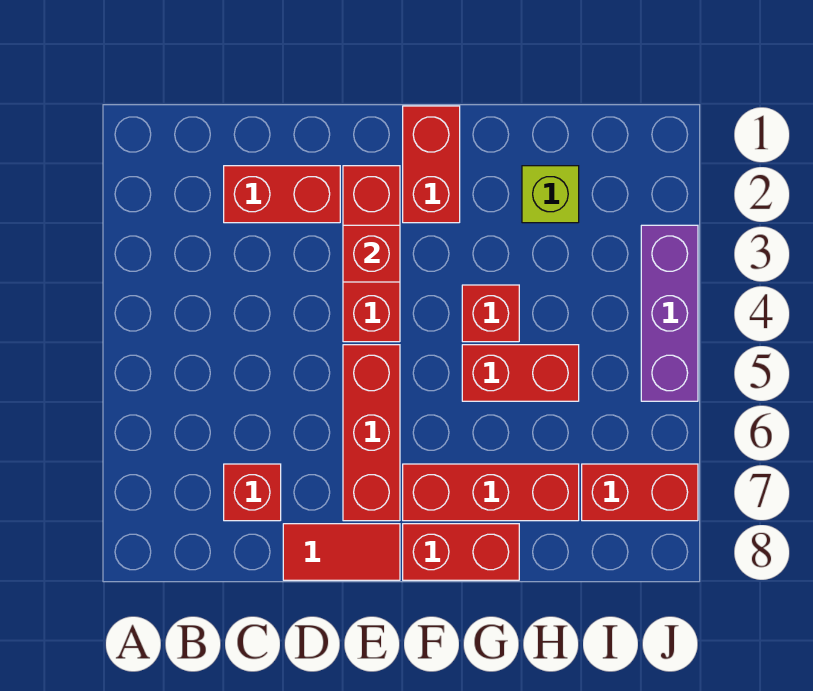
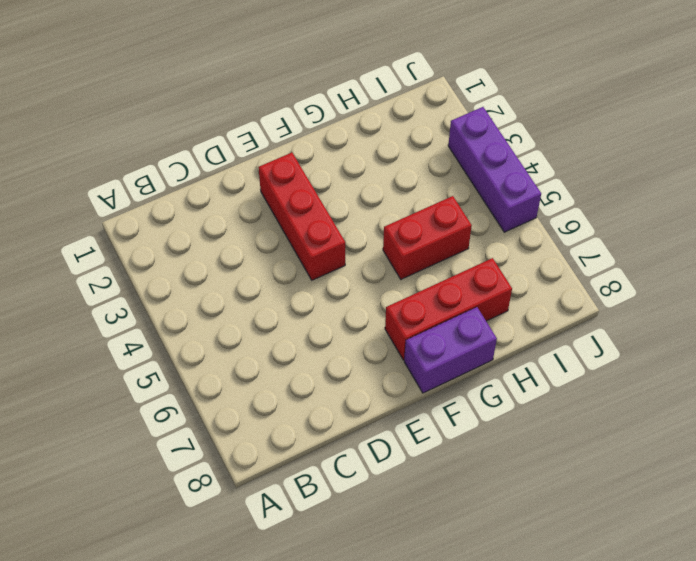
purple brick F8:G8 level 1 -> red brick F8:G8 level 1
none -> red brick C2:D2 level 1
none -> red brick C7 level 1
none -> red tile D8:E8 level 1

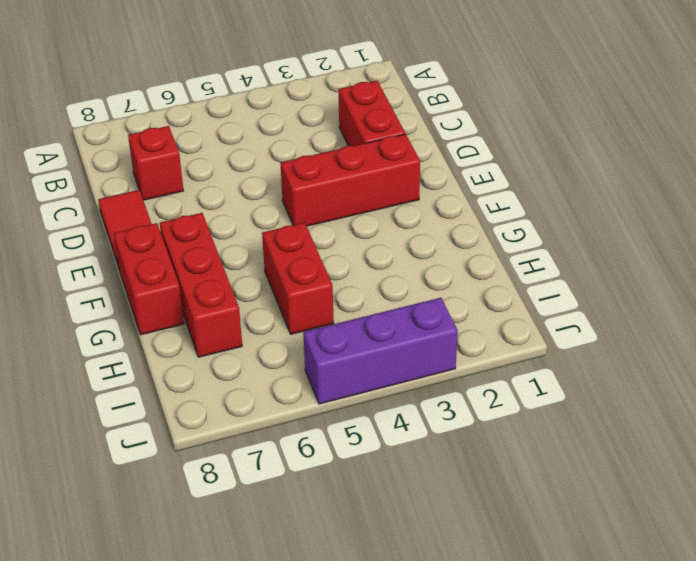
none -> red brick E5:E7 level 1
none -> red brick F1:F2 level 1
none -> red brick G4 level 1

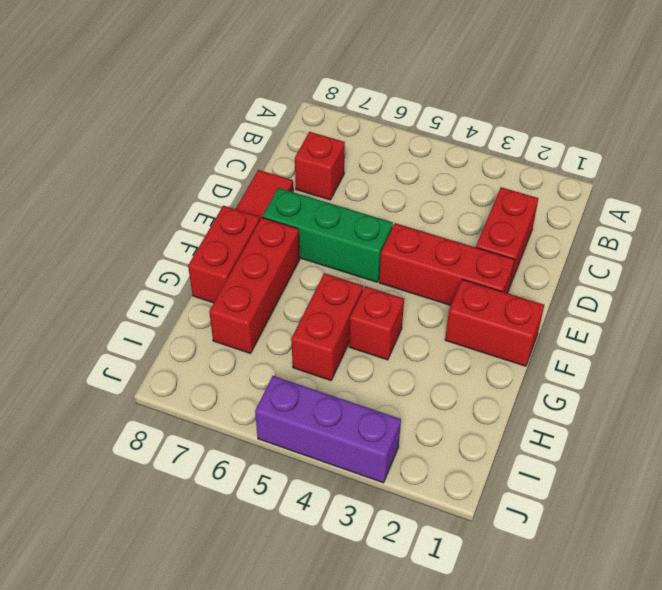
green brick E5:E7 level 1 -> red brick E5:E7 level 1
none -> lime brick H2 level 1
none -> red brick I7:J7 level 1
none -> red brick E3 level 2

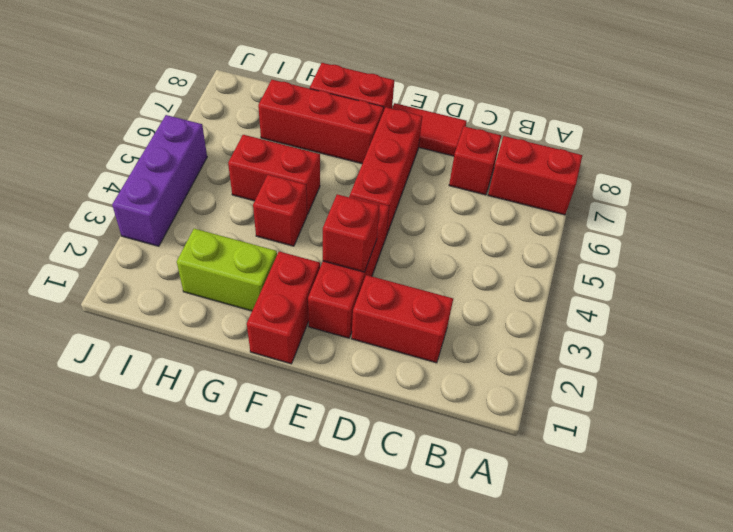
red brick A7:B7 level 1 -> red brick I7:J7 level 1
lime brick G2:H2 level 1 -> lime brick H2 level 1

